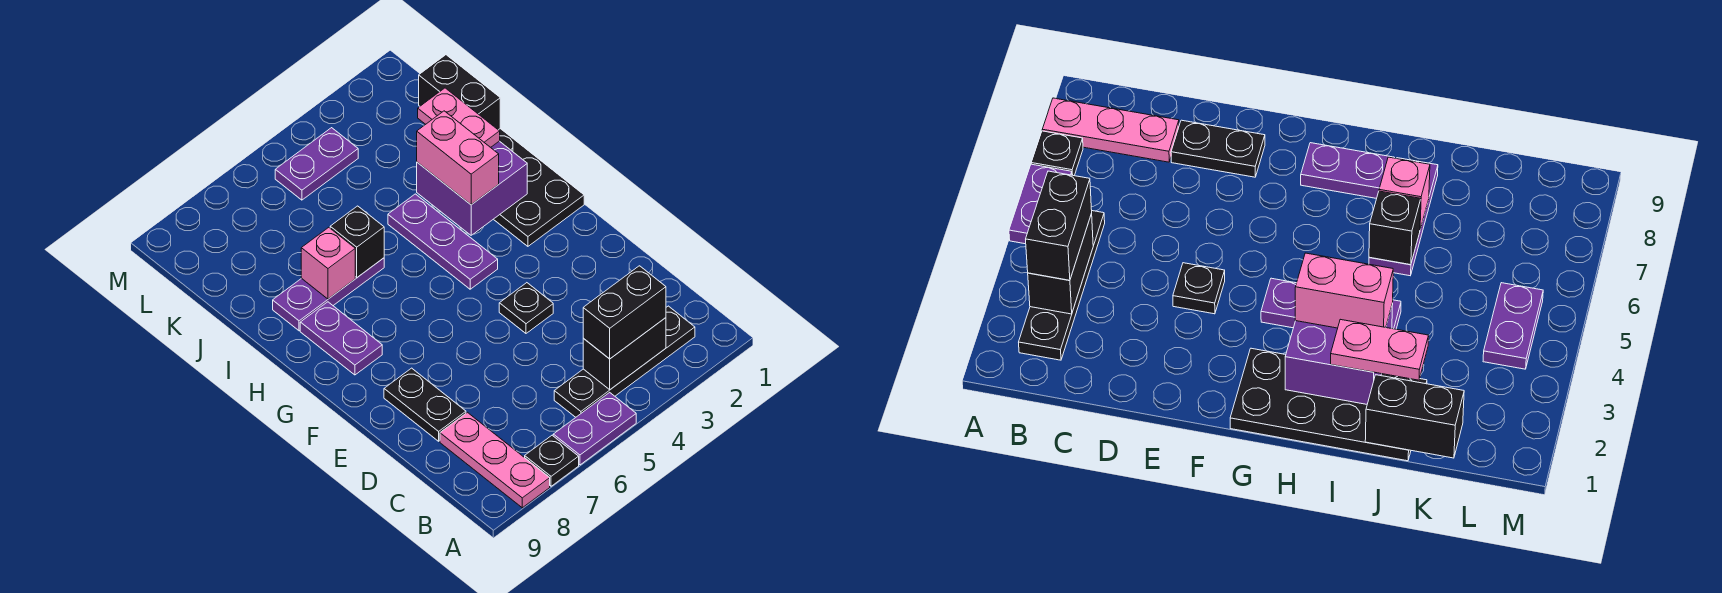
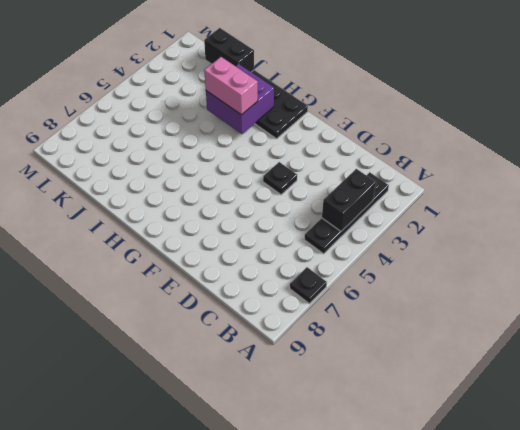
none -> purple plate A5:A6 level 1
none -> pink plate A8:C8 level 1
none -> black plate D8:E8 level 1

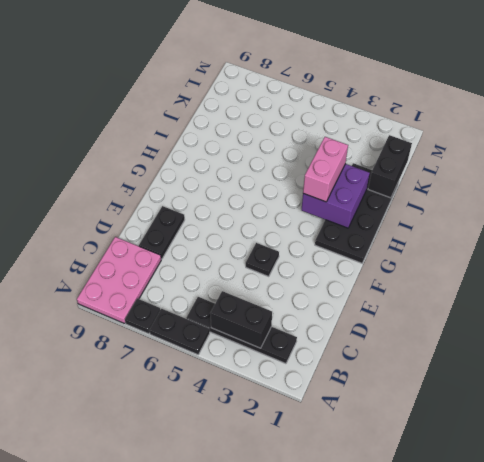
black plate A5:A6 level 1 -> purple plate A5:A6 level 1
pink plate A8:C9 level 1 -> pink plate A8:C8 level 1
none -> purple plate G4:I4 level 1
none -> purple plate G8:H8 level 1
none -> purple plate I6:I8 level 1

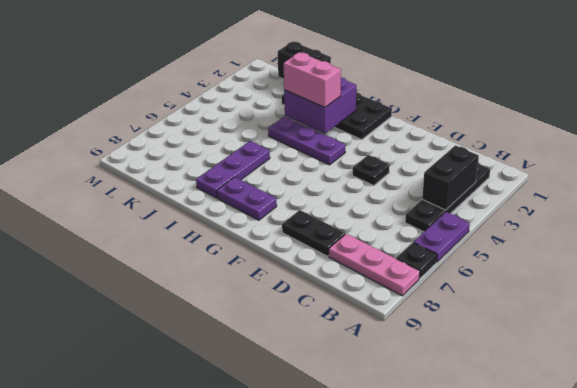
none -> purple plate L4:L5 level 1
none -> black brick I6 level 2
none -> pink brick I7 level 2

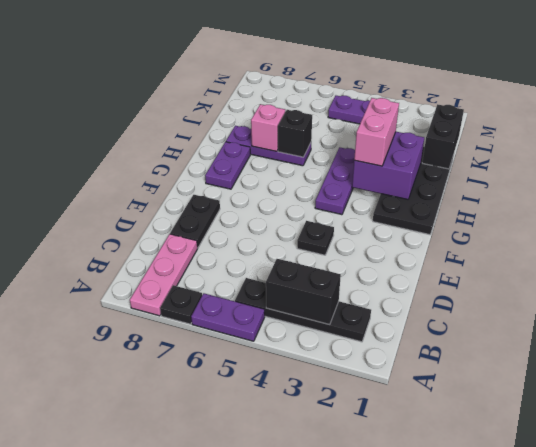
none -> black brick B3:B4 level 3
none -> pink plate I2:J2 level 3

